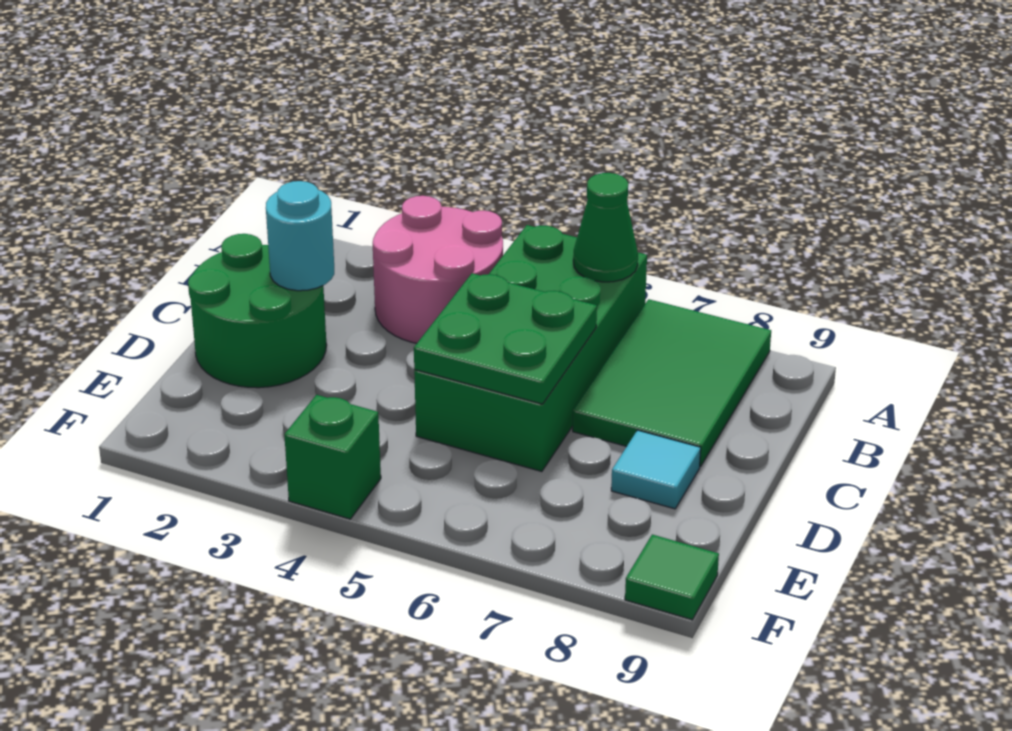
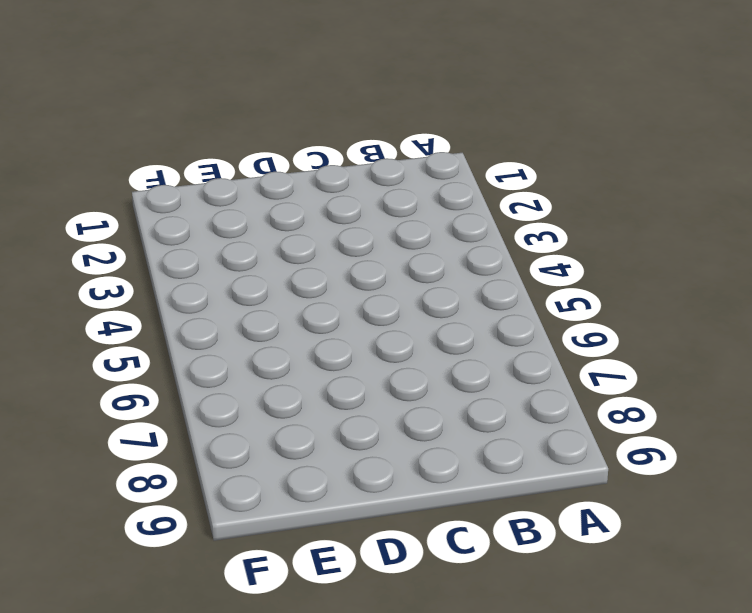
none -> pink round brick A3:B4 level 1
none -> green brick A5:D6 level 1

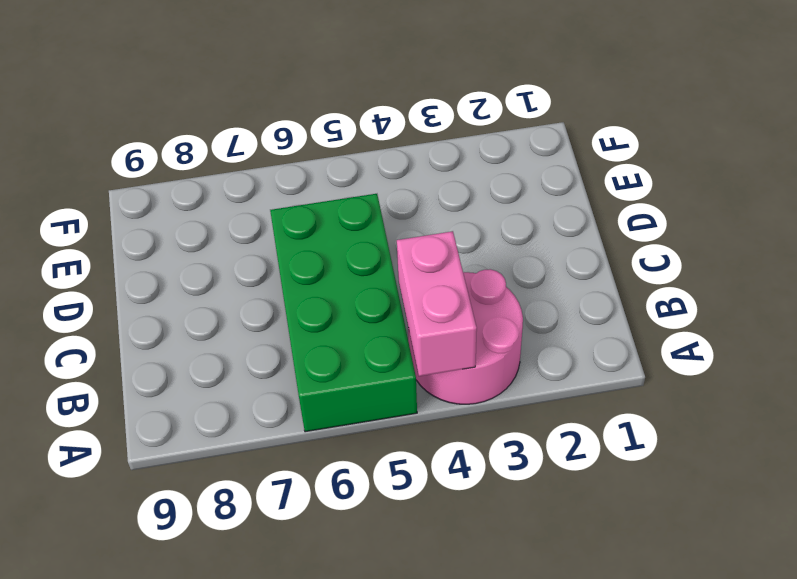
pink brick A4:B4 level 2 -> none
none -> green tile A7:C8 level 1
none -> green round brick C1:D2 level 1

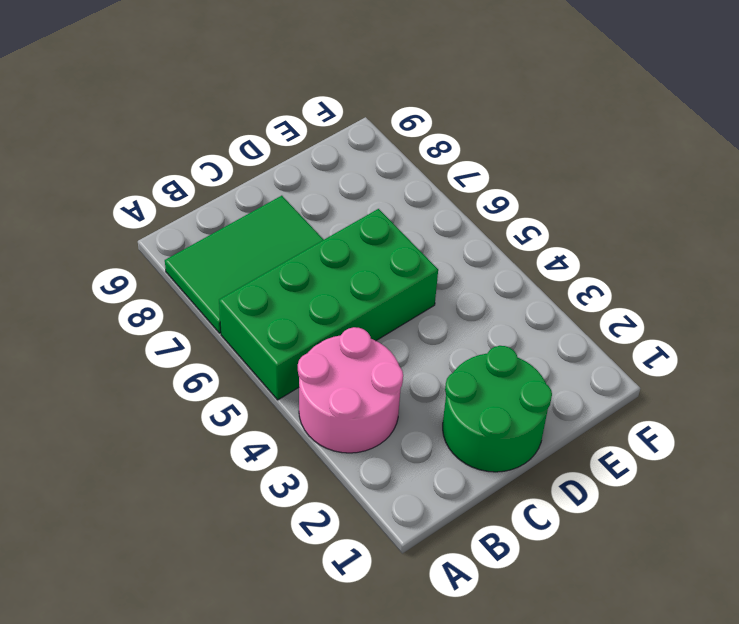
none -> cyan tile D8 level 1
none -> green brick F4 level 1

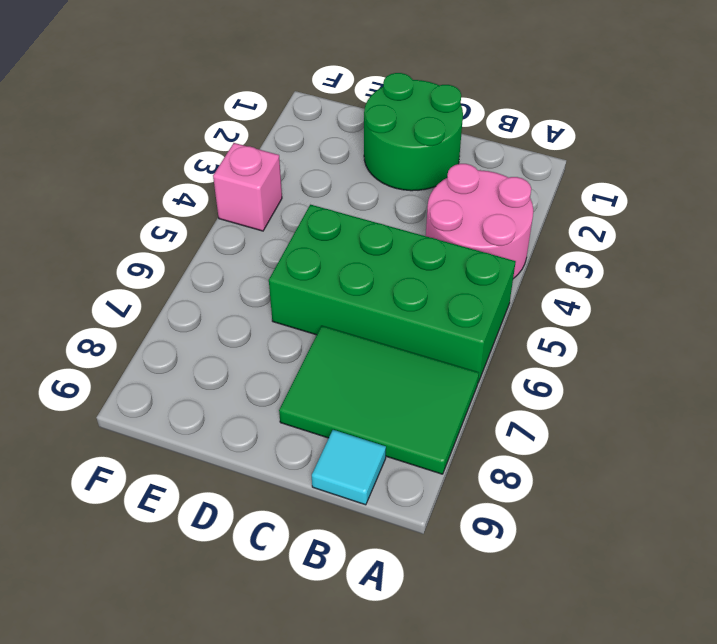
cyan tile B9 level 1 -> cyan tile D8 level 1
pink brick F4 level 1 -> green brick F4 level 1
none -> green tile F9 level 1
none -> green cone A6 level 2

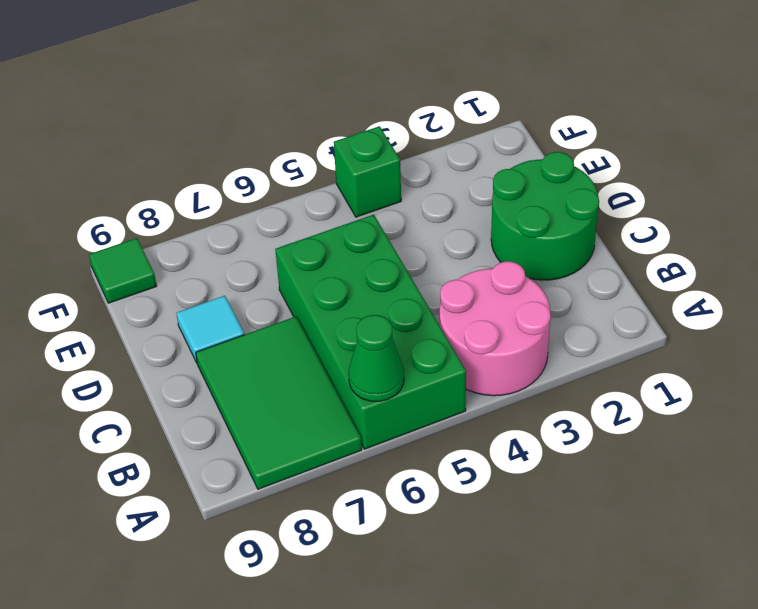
none -> cyan round brick C2 level 2
none -> green plate C5:D6 level 2

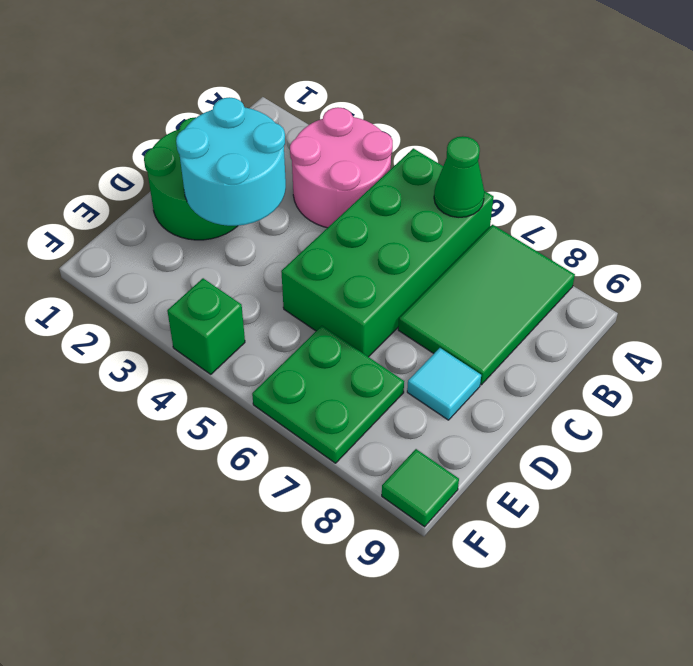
cyan round brick C2:D3 level 2 -> cyan round brick C2 level 2
green plate E6:F7 level 1 -> green plate C5:D6 level 2

